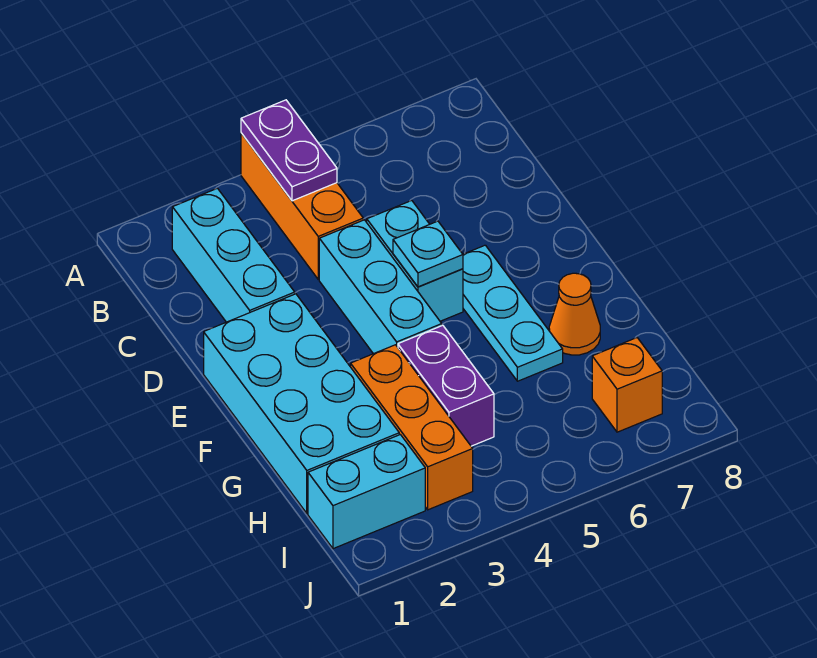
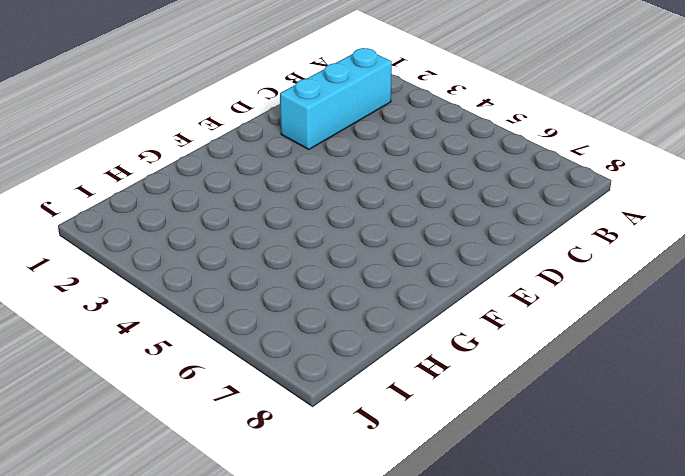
none -> orange brick A4:C4 level 1
none -> cyan brick D4:F4 level 1
none -> cyan brick D5:E5 level 1

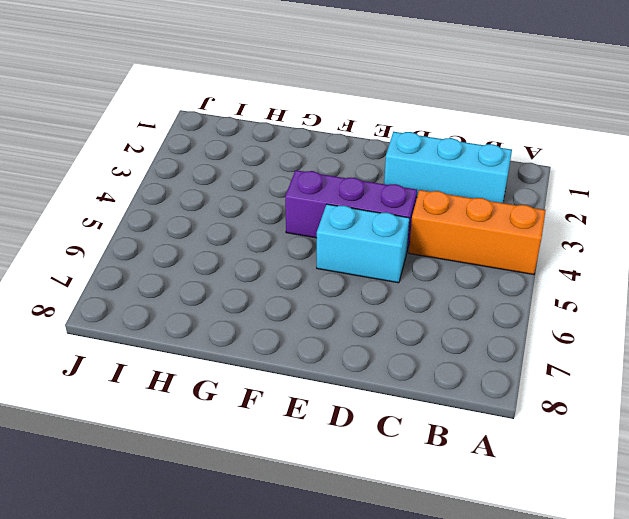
purple brick D4:F4 level 1 -> cyan brick D4:F4 level 1
none -> cyan brick E1:H2 level 1
none -> cyan plate E6:G6 level 1
none -> orange brick G3:I3 level 1

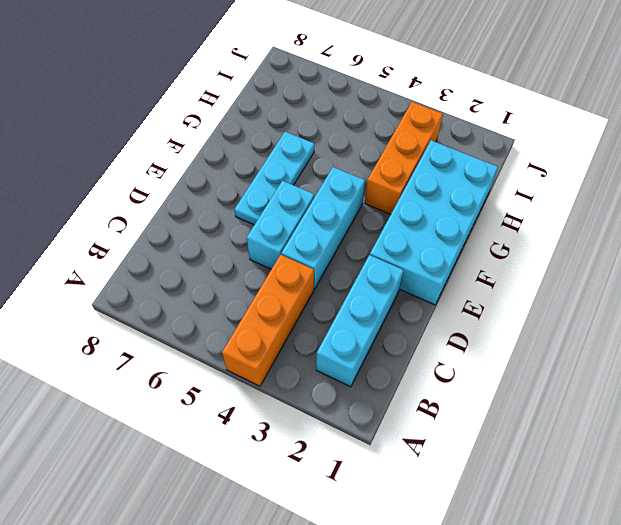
none -> purple brick G4:H4 level 1
none -> orange cone G7 level 1
none -> cyan brick I1:I2 level 1

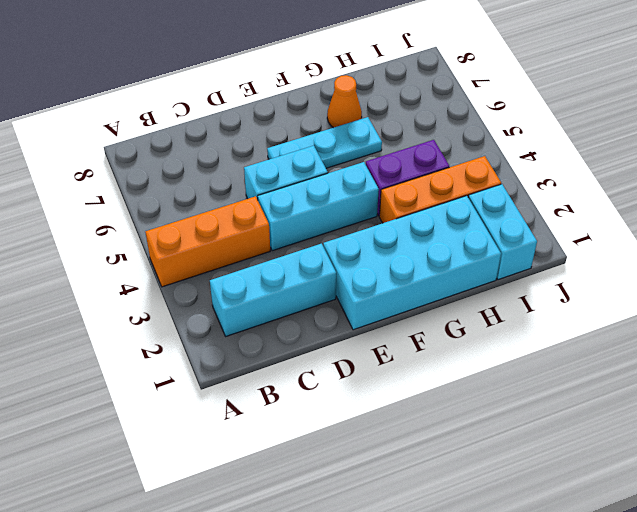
none -> orange brick I7 level 1
none -> purple plate A4:B4 level 2
none -> cyan plate E5 level 2

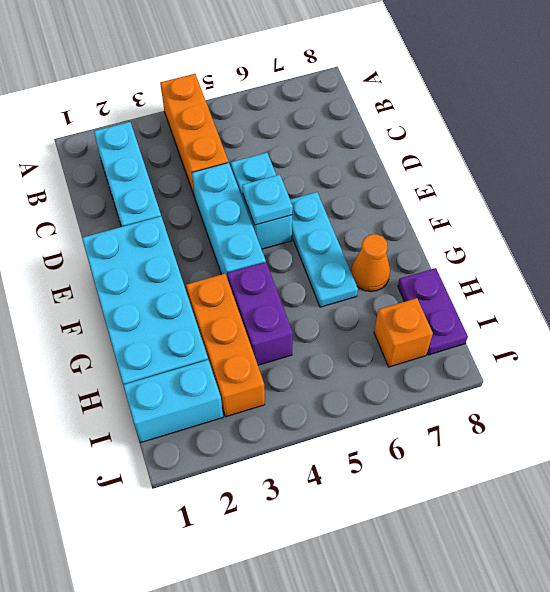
purple plate H8:I8 level 1 -> purple plate A4:B4 level 2

